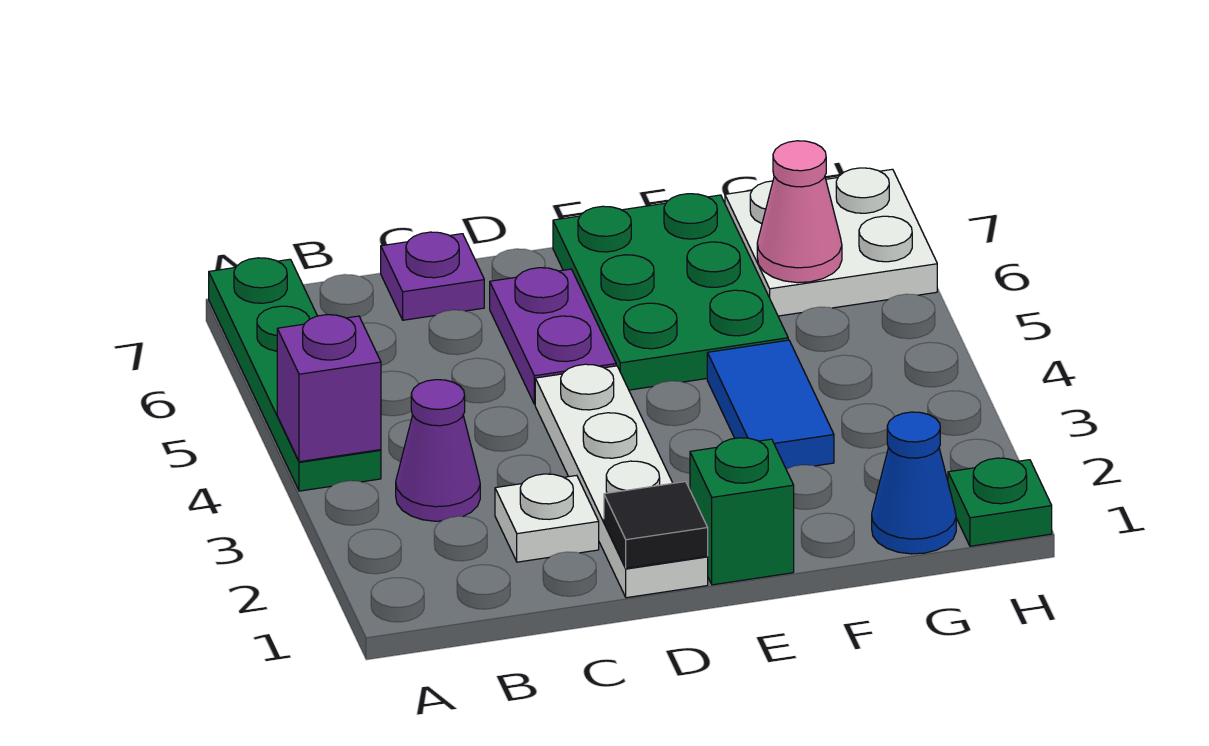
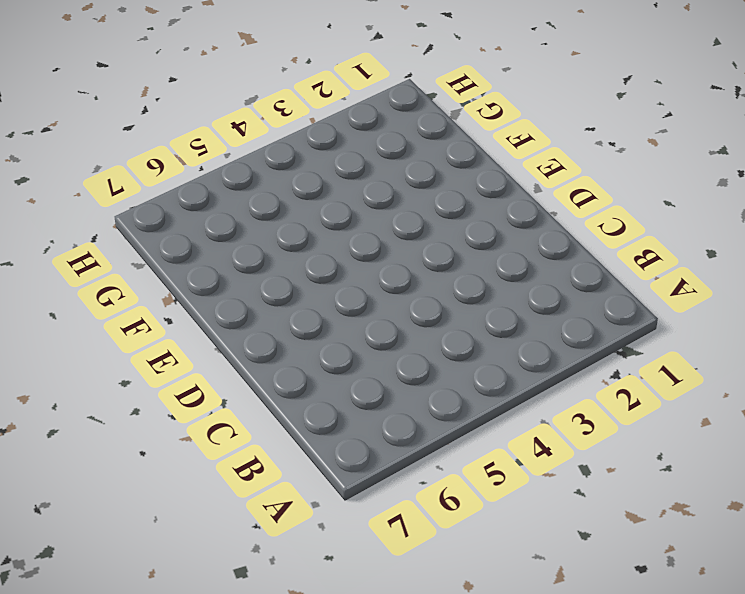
none -> green plate A4:A7 level 1
none -> purple cone B3 level 1
none -> white plate C2 level 1

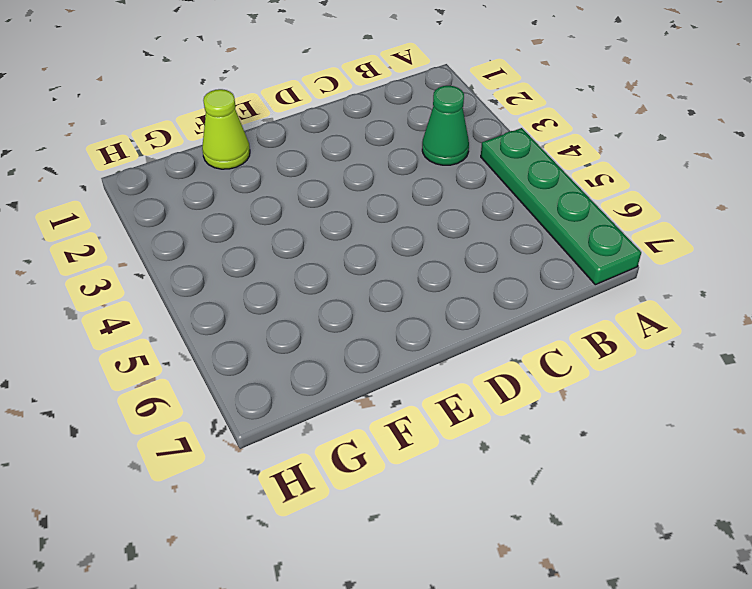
green cone B3 level 1 -> purple cone B3 level 1
lime cone F1 level 1 -> none
none -> white plate C2 level 1
none -> purple plate C7 level 1
none -> white plate D1:D4 level 1

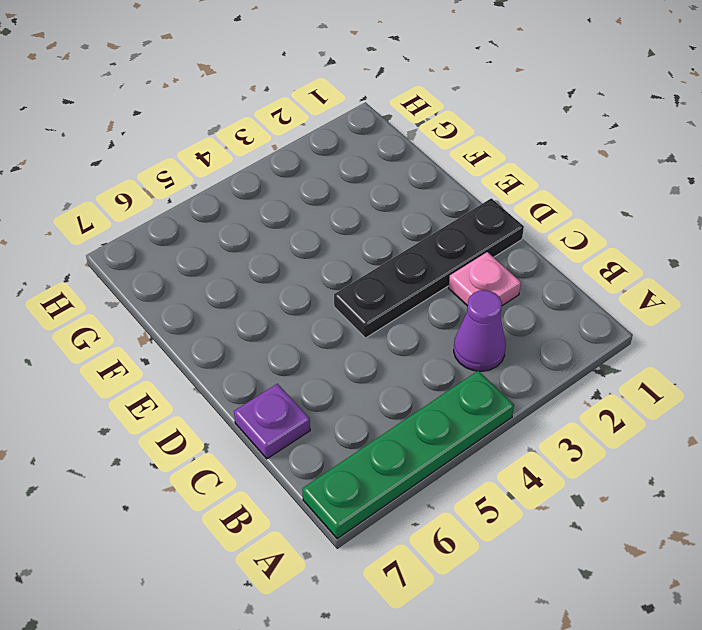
pink plate C2 level 1 -> white plate C2 level 1
black plate D1:D4 level 1 -> white plate D1:D4 level 1
none -> purple plate D5:D6 level 1
none -> green brick E1 level 1
none -> green plate E5:F7 level 1

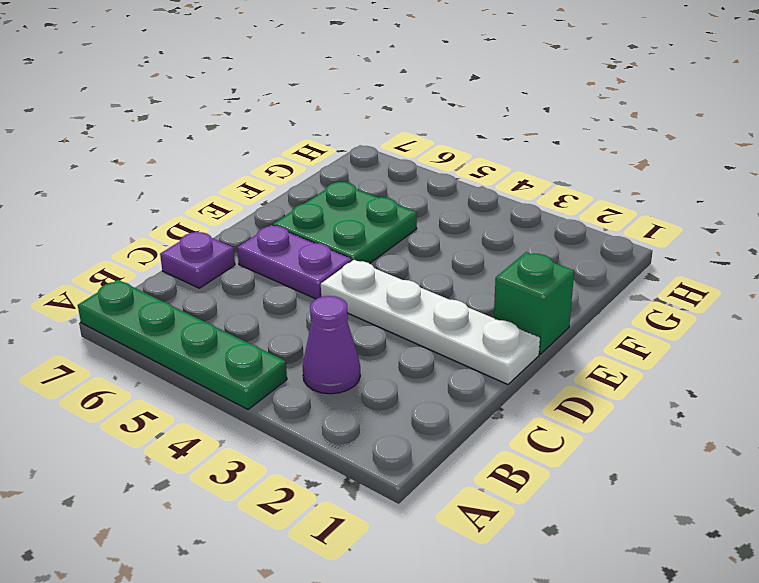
green plate E5:F6 level 1 -> green plate E5:F7 level 1
none -> white plate C2 level 1
none -> blue tile F3:F4 level 1
none -> blue cone G1 level 1

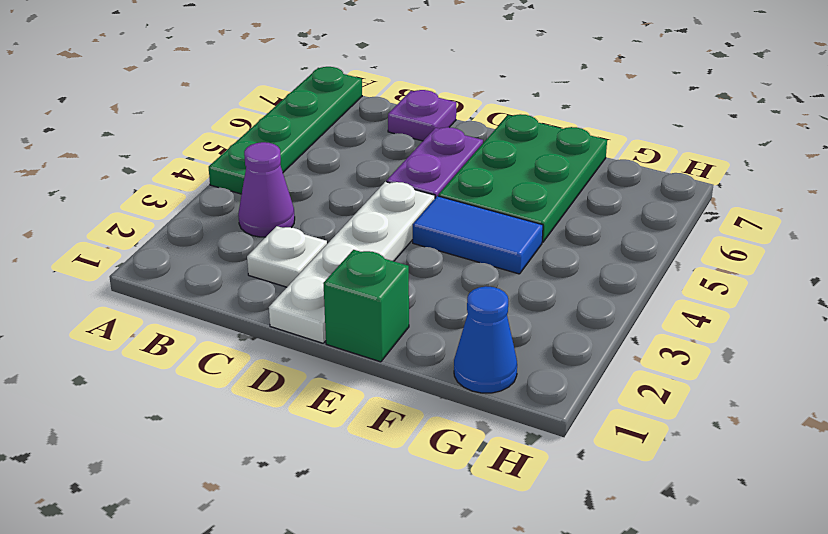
blue tile E4:F4 level 1 -> blue tile F3:F4 level 1
none -> white plate G6:H7 level 1
none -> green plate H1 level 1
none -> purple brick A4 level 2

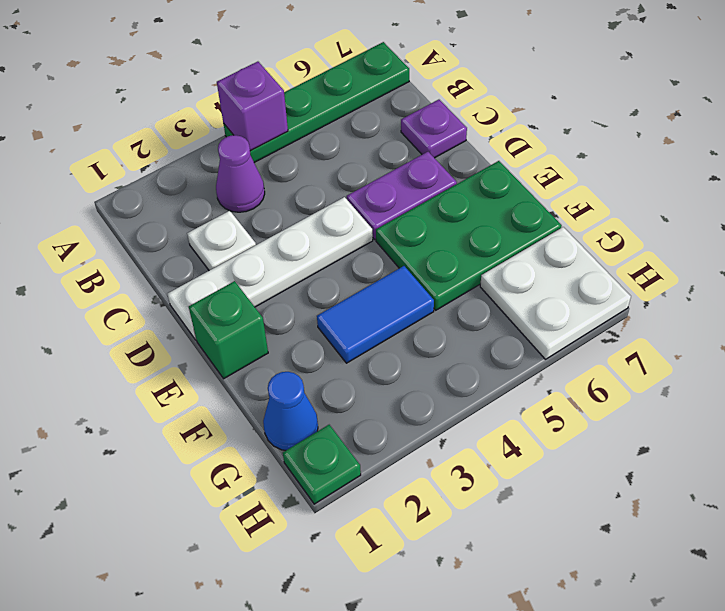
none -> black tile D1 level 2
none -> pink cone G6 level 2

